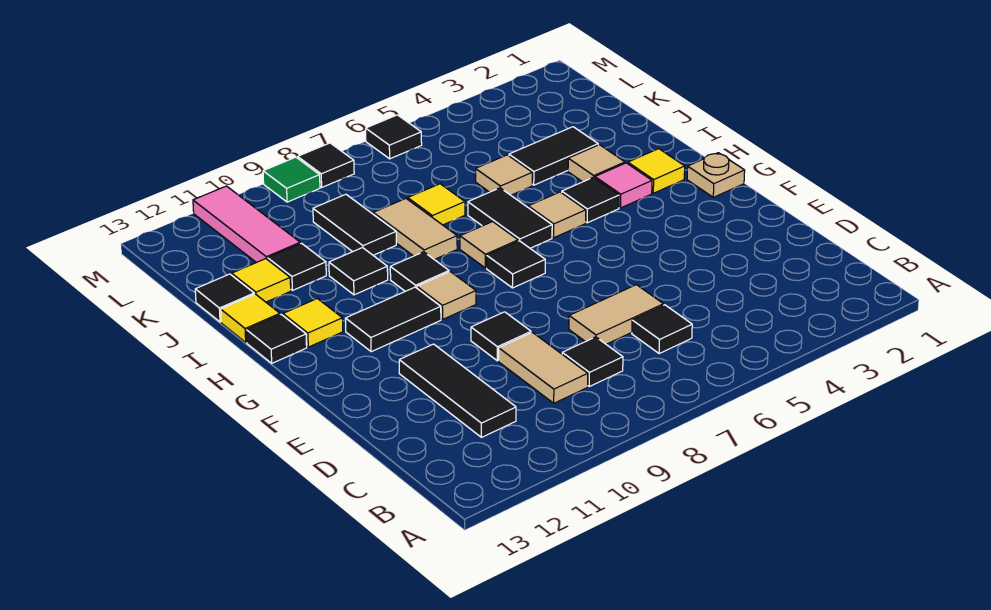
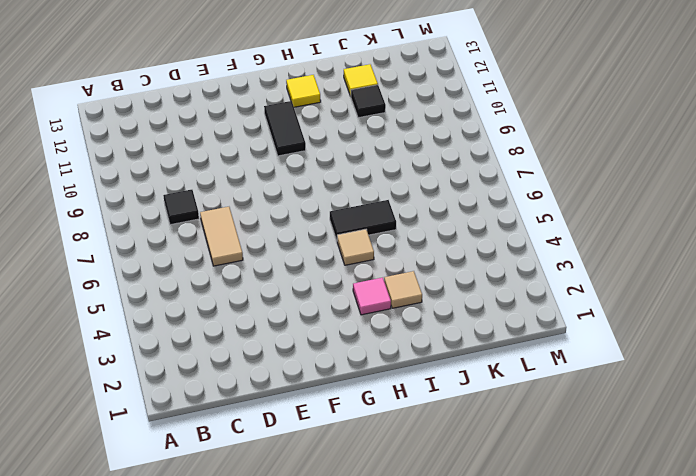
none -> black tile C6 level 1
none -> tan tile C9:D9 level 1
none -> black tile C11:E11 level 1
none -> black tile E9 level 1

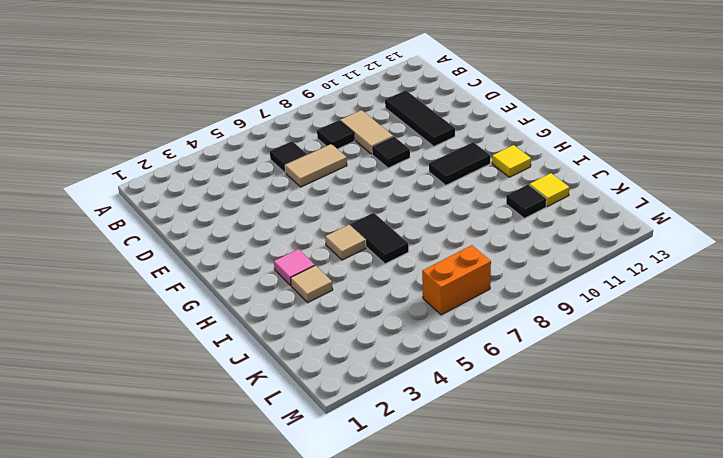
orange brick L6:L7 level 1 -> none
none -> tan plate G1 level 1
none -> black tile G7 level 1
none -> tan tile G9 level 1
none -> yellow tile H2 level 1

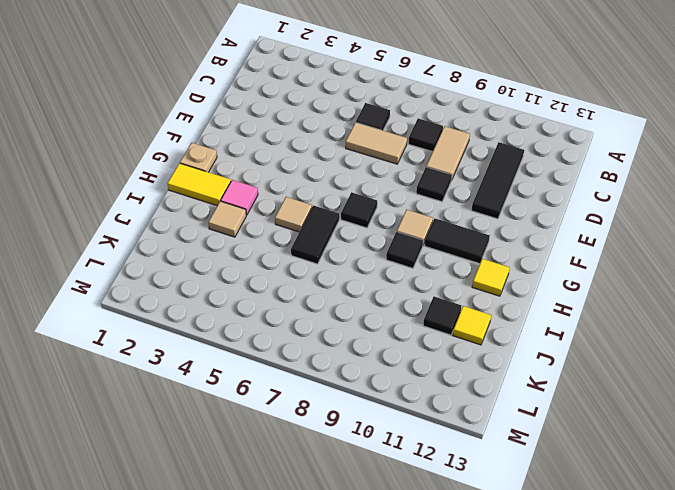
yellow tile H1:H2 level 1 -> yellow tile H2 level 1
none -> black tile H4 level 1
none -> tan tile H7 level 1
none -> black tile H13 level 1
none -> tan tile I8:J8 level 1

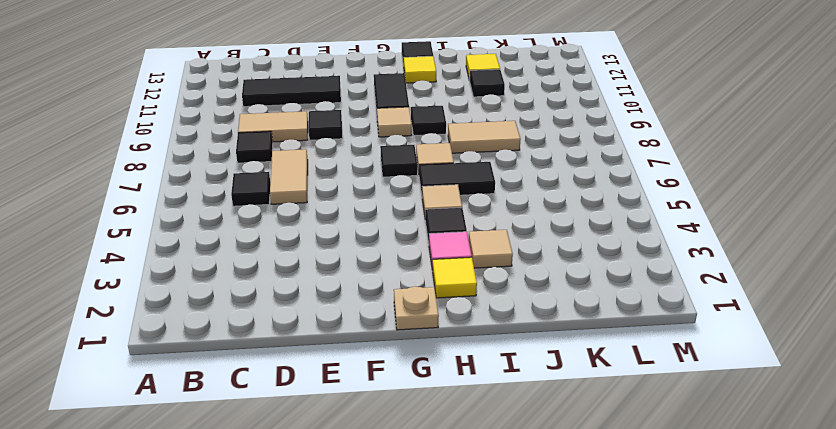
none -> black tile I10 level 1
none -> yellow tile I13 level 1
none -> black tile J3:J4 level 1
none -> tan tile J5 level 1

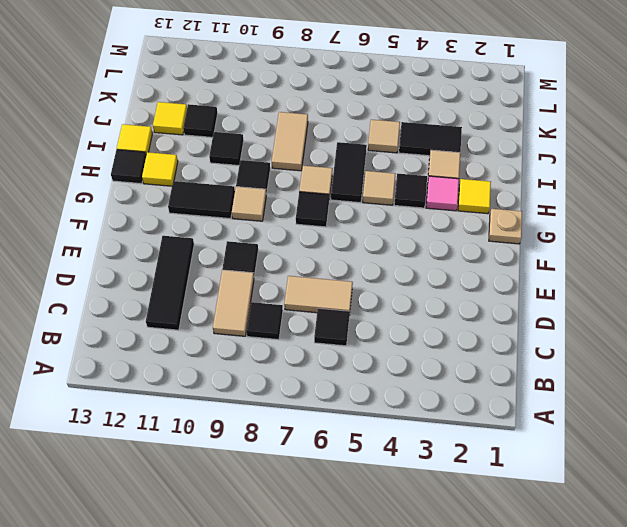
none -> yellow tile J7 level 1
none -> black tile J9:K9 level 1
none -> black tile J13 level 1
none -> pink tile K11:M11 level 1

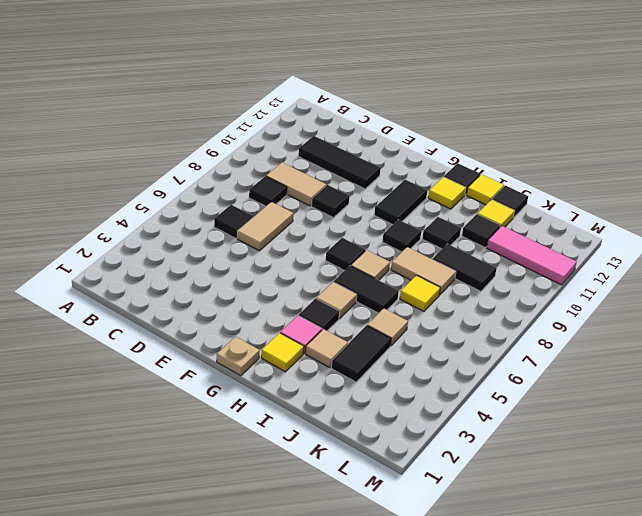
none -> tan tile G9 level 1
none -> black tile M6 level 1
none -> black tile M8 level 1
none -> green tile M9 level 1

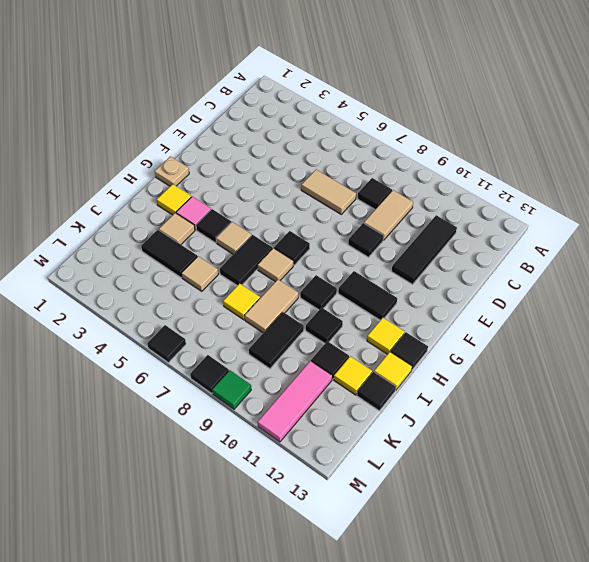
none -> black tile C6 level 1
none -> tan tile G9 level 1

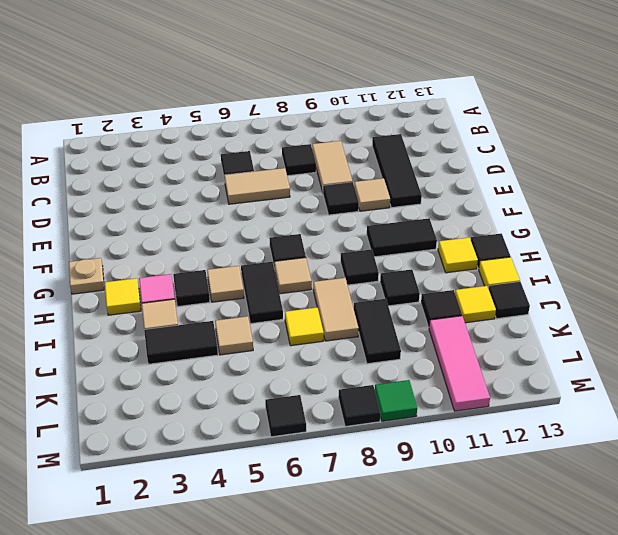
tan tile E10 level 1 -> tan tile G9 level 1

